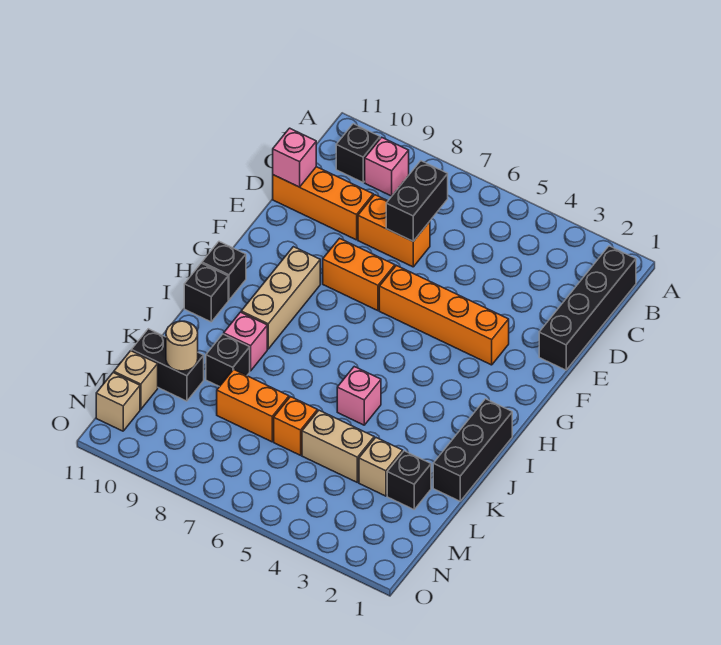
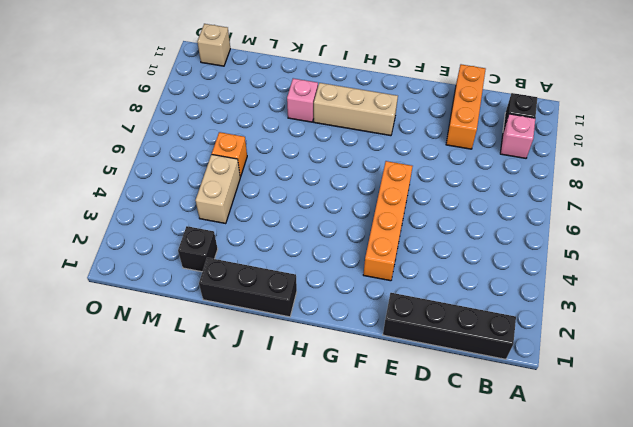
none -> orange brick D7:D8 level 1
none -> orange brick F7:F8 level 1
none -> black brick H11 level 1

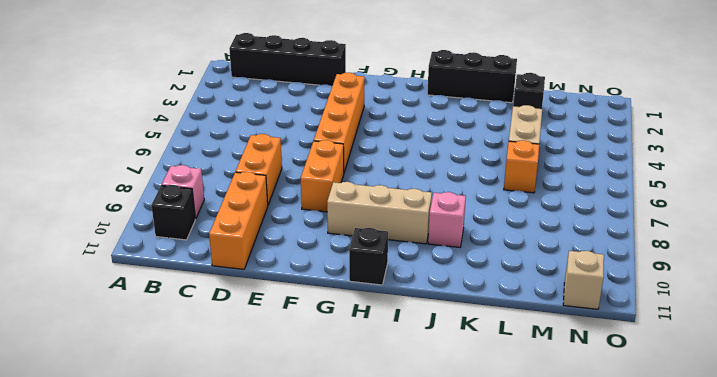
none -> black brick I11 level 1
none -> pink brick J5 level 1
none -> black brick K9 level 1

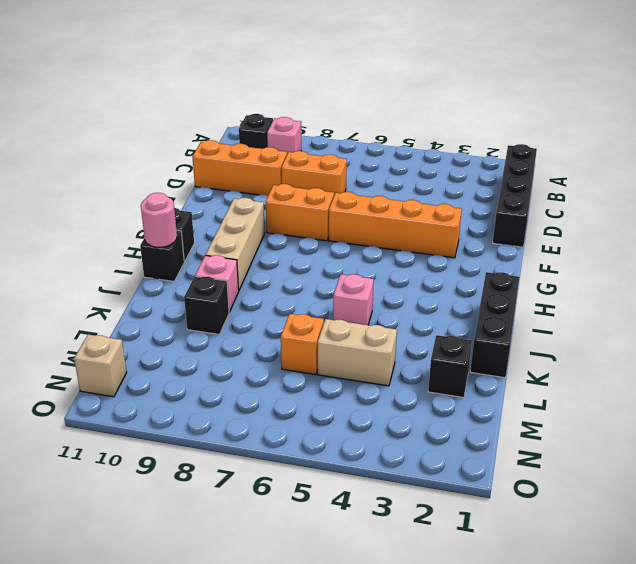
pink round brick I11 level 2 -> none
none -> tan brick L3 level 1
none -> orange brick L7:L8 level 1
none -> black brick L10:L11 level 1

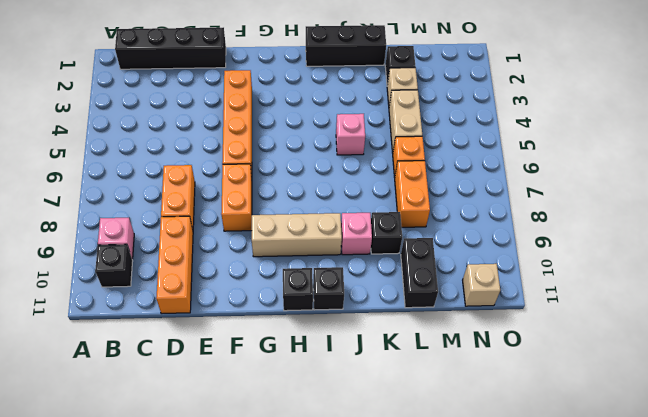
none -> tan brick M11 level 1
none -> black brick C7:D7 level 2
none -> pink brick D11 level 2

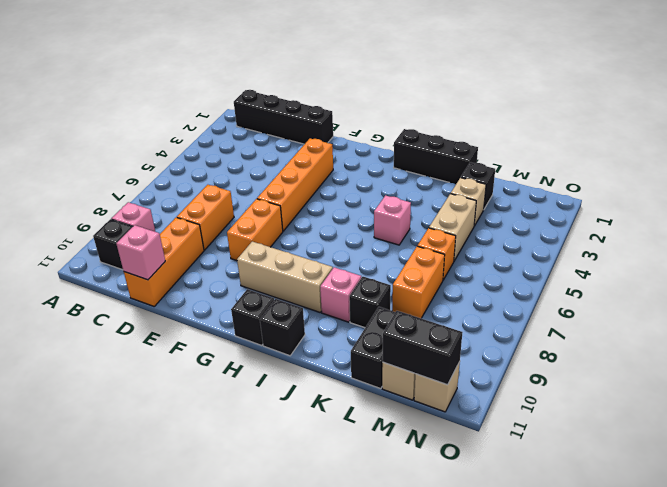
black brick M11:N11 level 2 -> black brick C7:D7 level 2
none -> tan round brick L10 level 2

